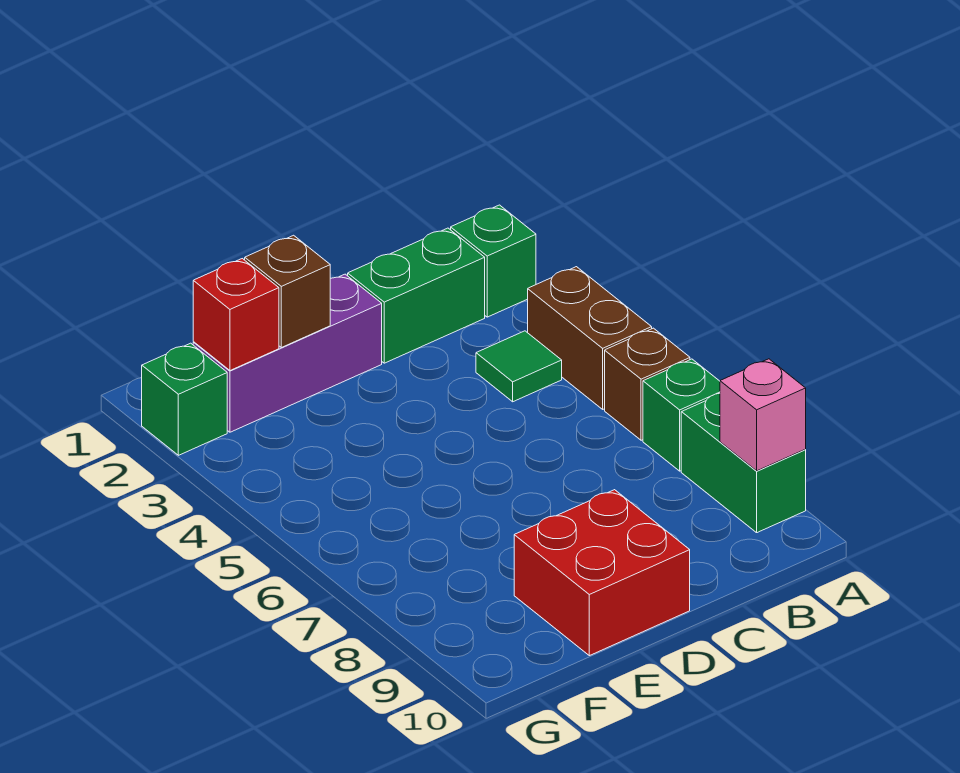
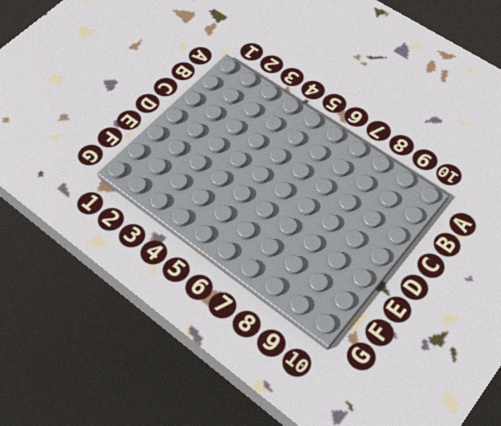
none -> green brick A2 level 1
none -> brown brick A4:A5 level 1
none -> brown brick A6 level 1

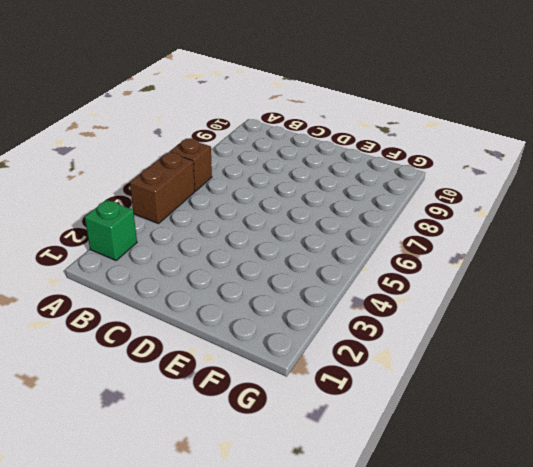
none -> green brick A7 level 1
none -> green brick A8:A9 level 1
none -> green brick B2:C2 level 1

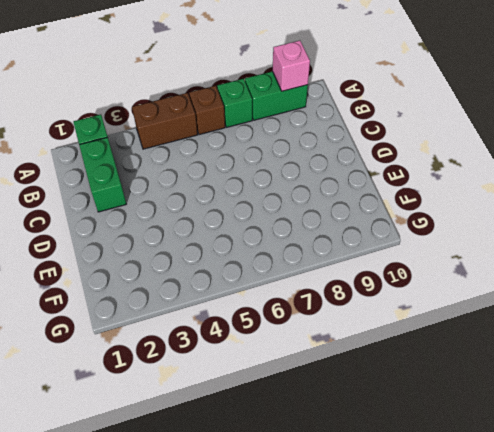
none -> green tile B4 level 1
none -> purple brick D2:F2 level 1
none -> red brick D9:E10 level 1

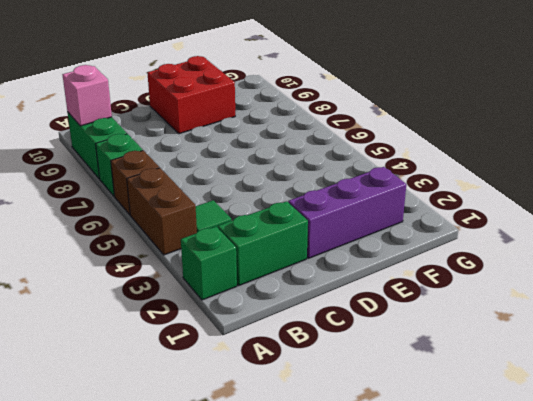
none -> green brick G2 level 1
none -> brown brick E2 level 2
none -> red brick F2 level 2

